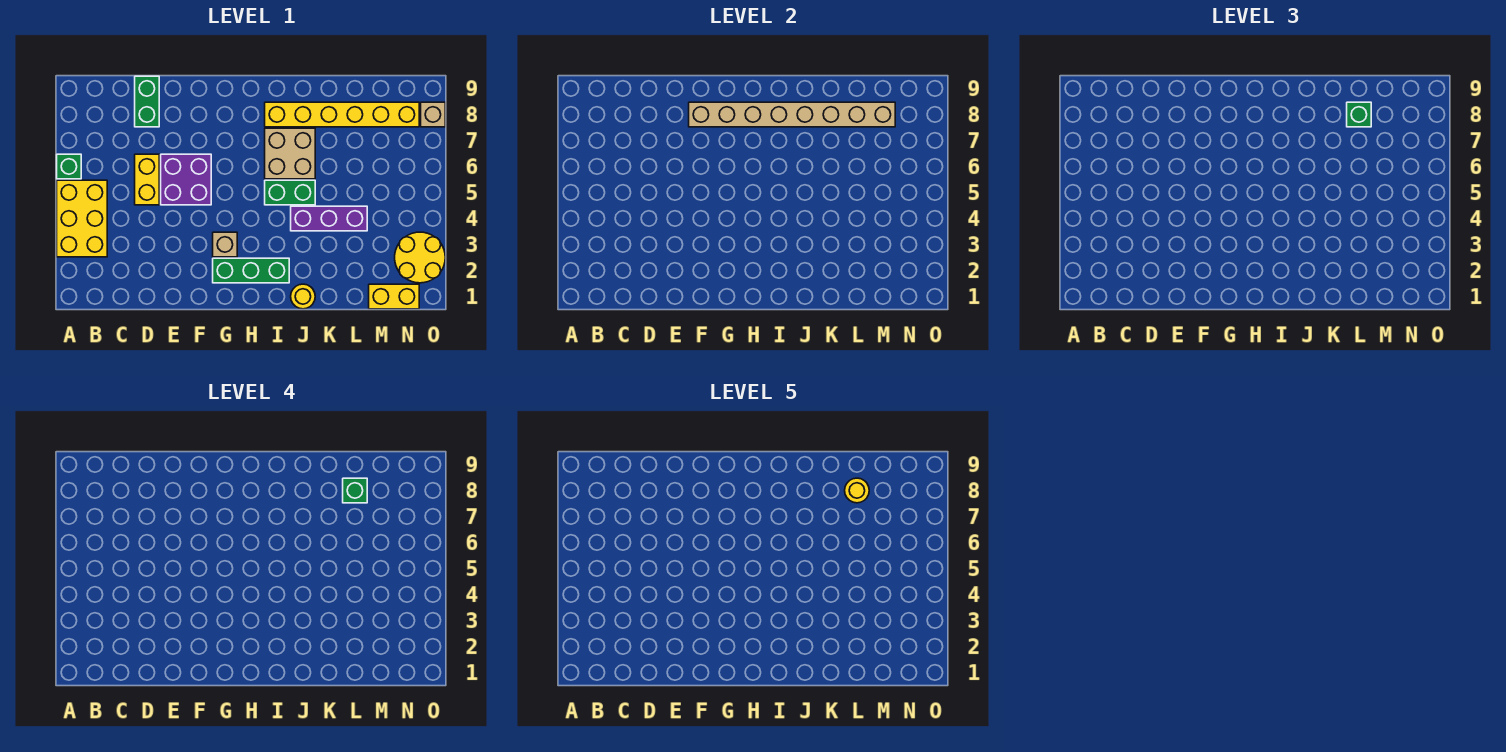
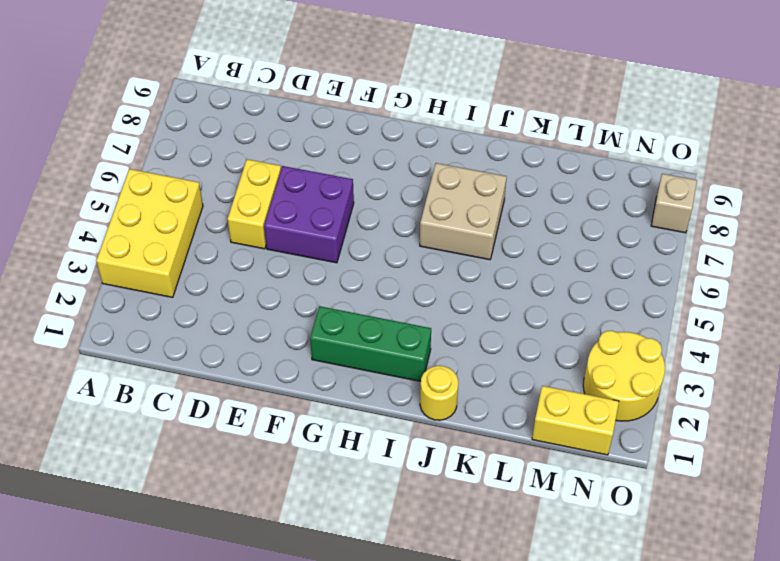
none -> green brick A6 level 1
none -> green brick D8:D9 level 1
none -> tan brick G3 level 1

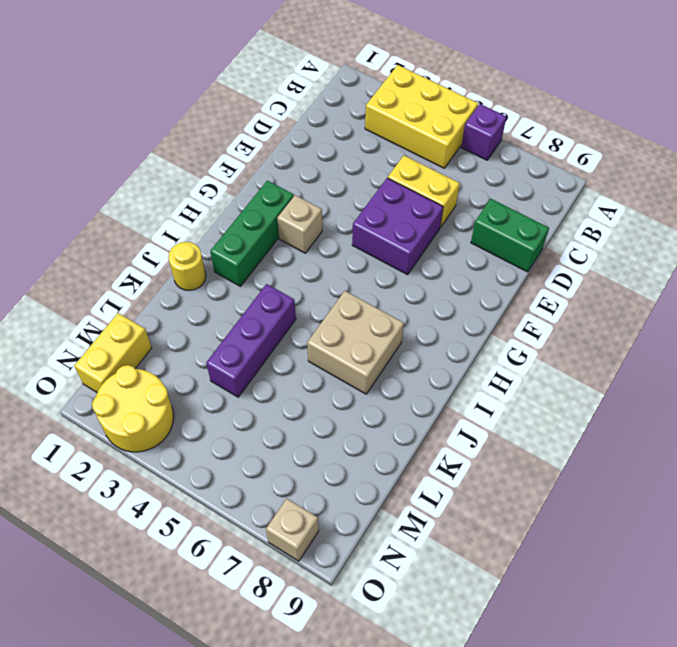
purple brick A6 level 1 -> green brick A6 level 1
none -> green brick I5:J5 level 1
none -> yellow brick I8:N8 level 1
none -> tan brick F8:M8 level 2

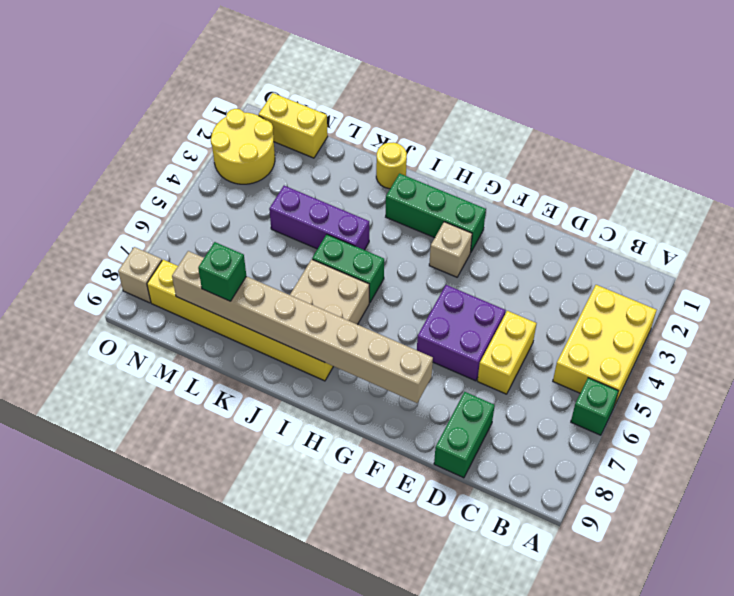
none -> green brick L8 level 4
none -> yellow round brick L8 level 5

